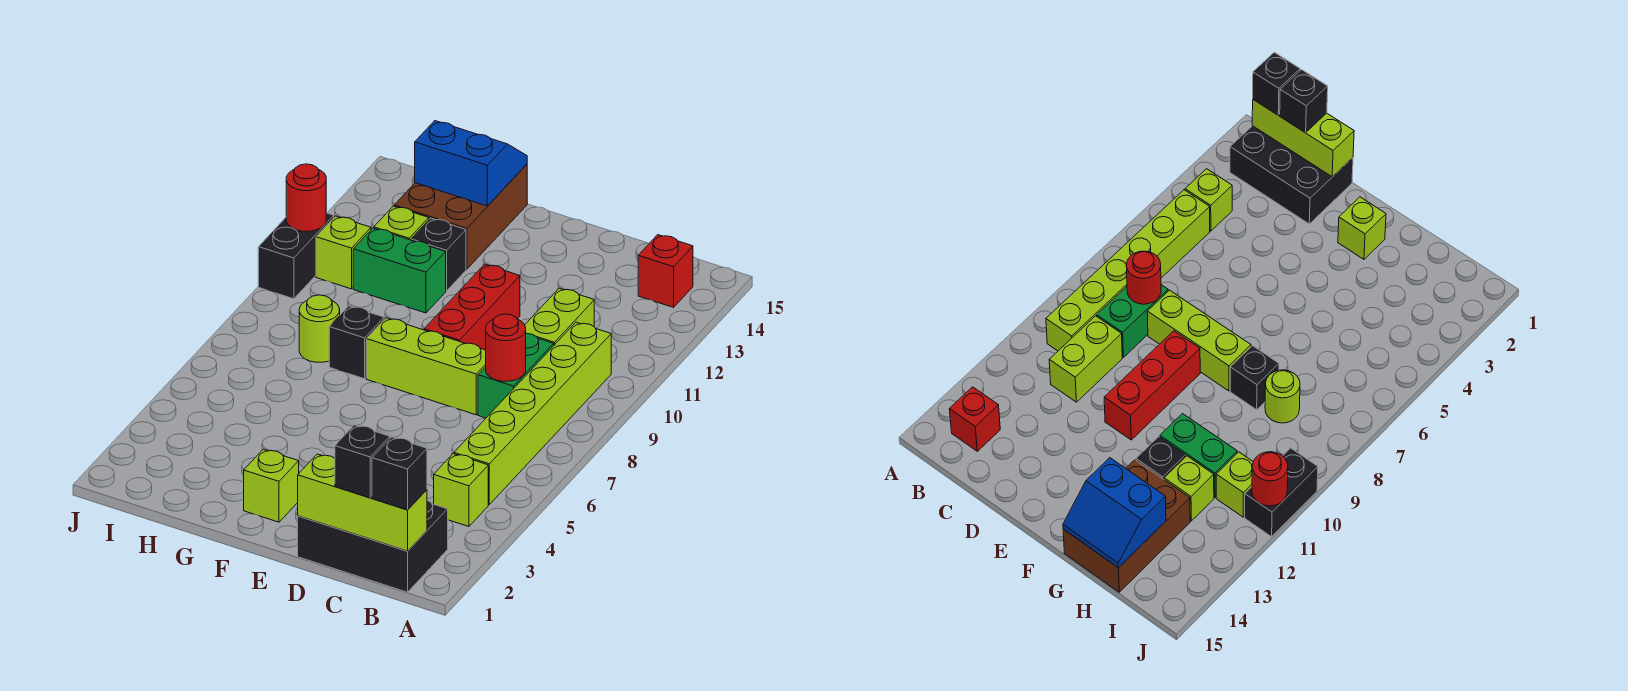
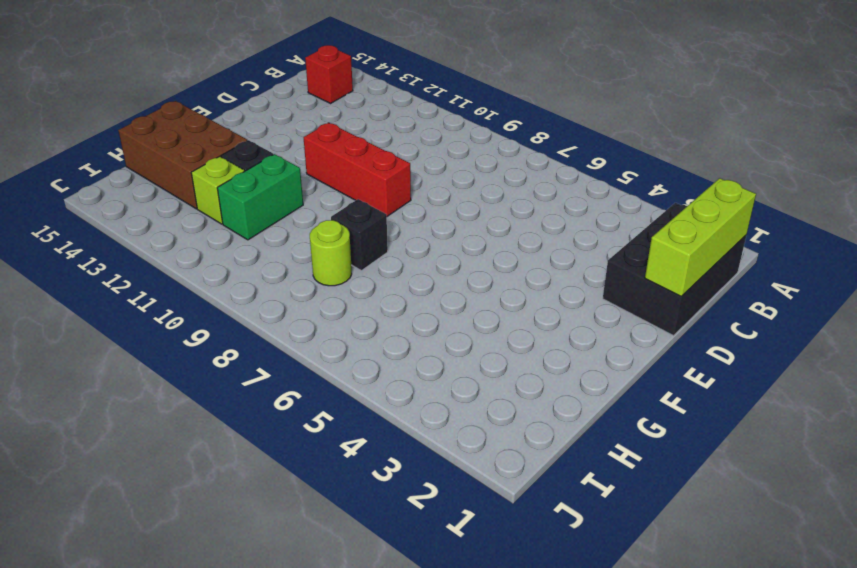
none -> lime brick B4 level 1
none -> lime brick B5:B10 level 1
none -> green brick C8:C9 level 1

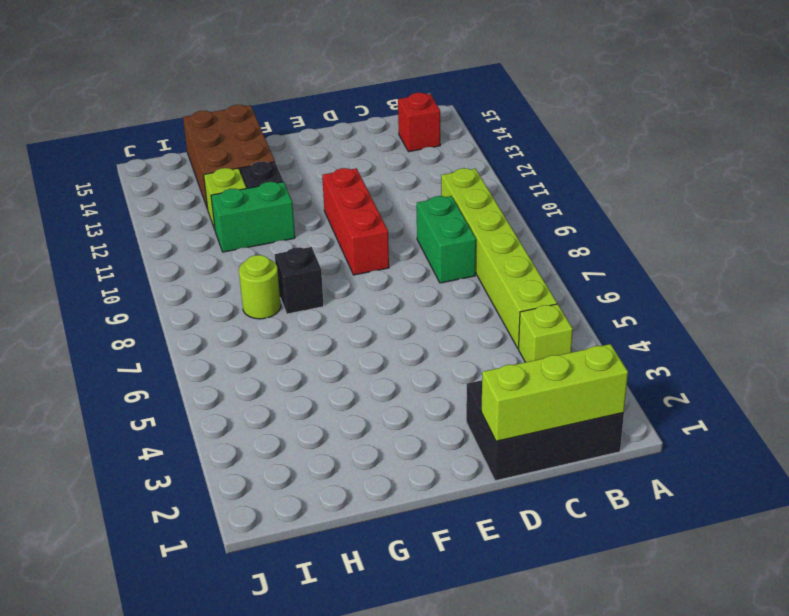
none -> lime brick C10:C11 level 1
none -> lime brick D8:F8 level 1
none -> lime brick F2 level 1

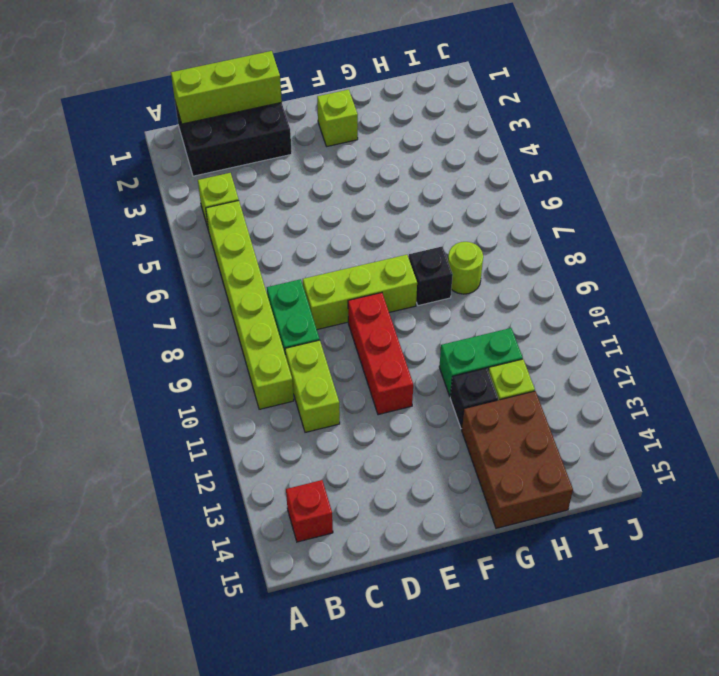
none -> lime brick I11 level 1
none -> black brick J10:J11 level 1
none -> red round brick C8 level 2

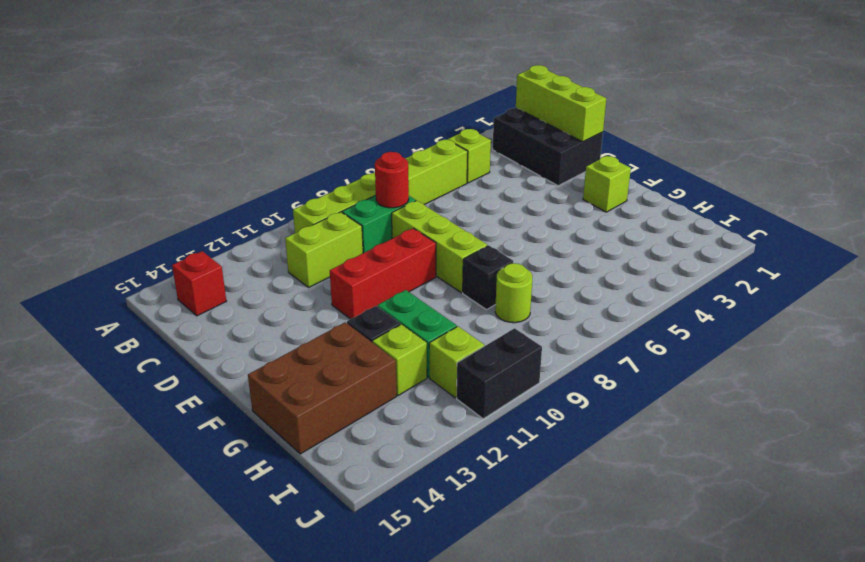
none -> blue slope G14:H15 level 2 top 14
none -> red round brick J11 level 2
none -> black brick B1 level 3

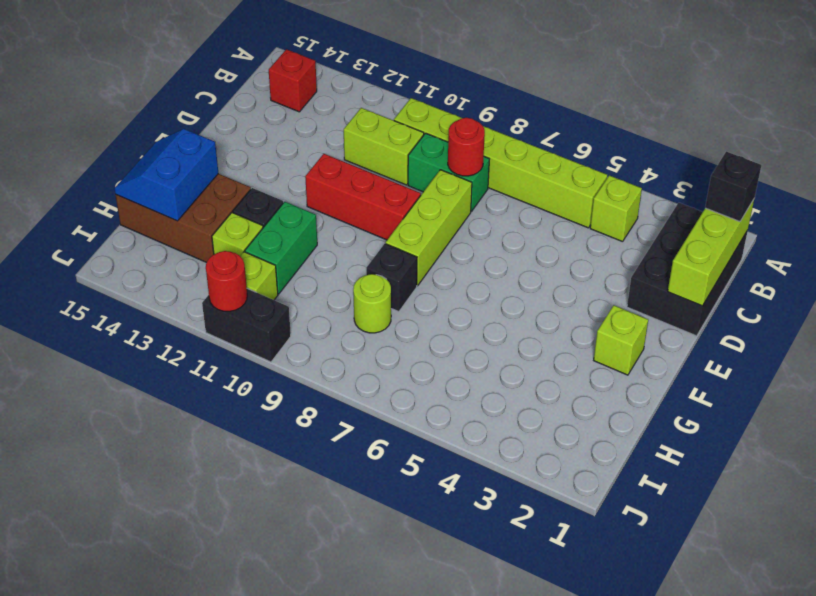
none -> black brick C1 level 3

